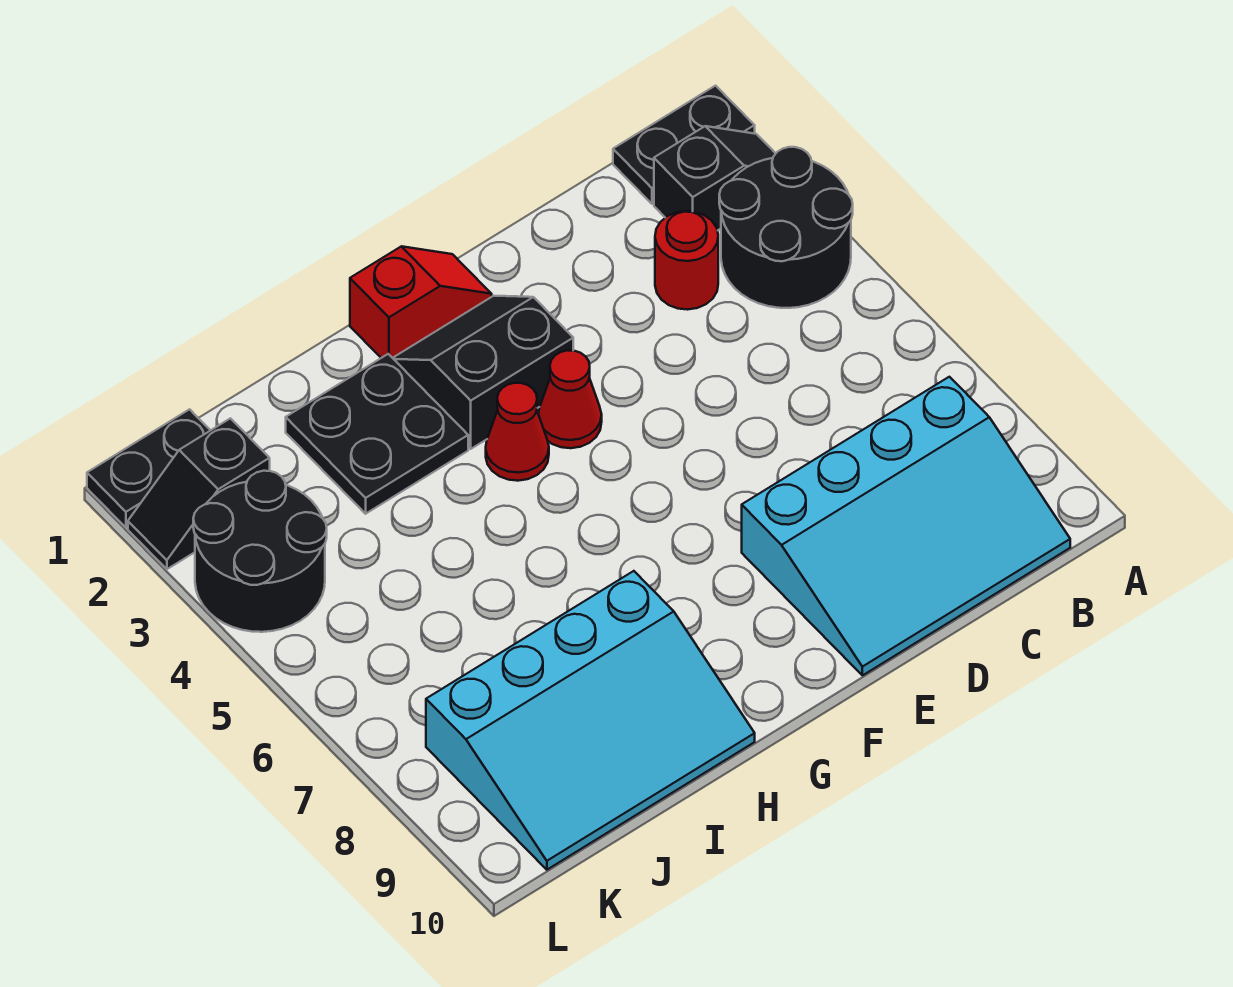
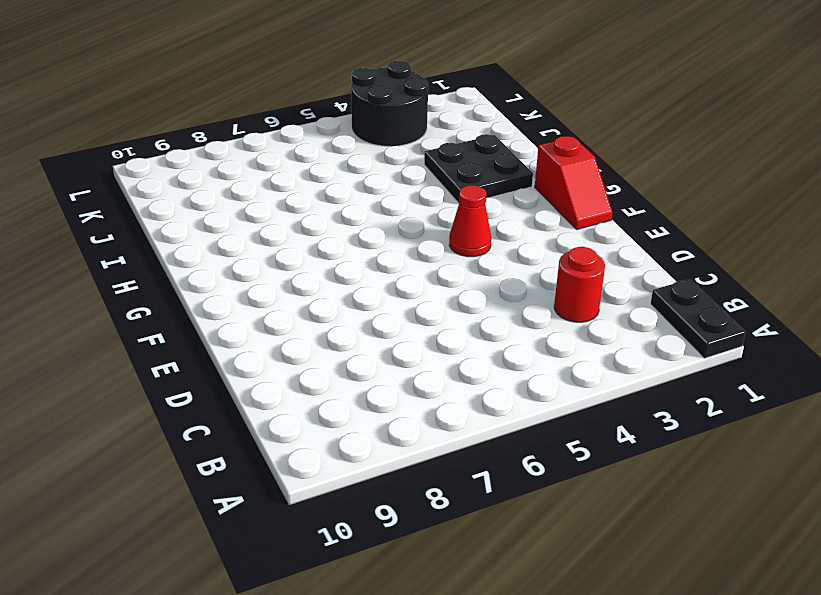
none -> black slope A2:B2 level 1 top B
none -> black round brick A3:B4 level 1
none -> cyan slope B8:E10 level 1 top 8

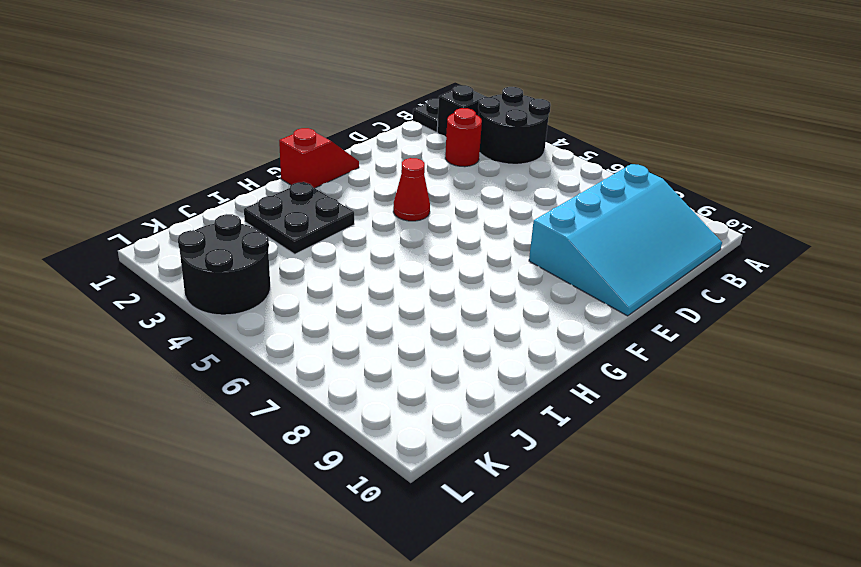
none -> black slope F2:G3 level 1 top 3
none -> red cone G4 level 1
none -> cyan slope H8:K10 level 1 top 8

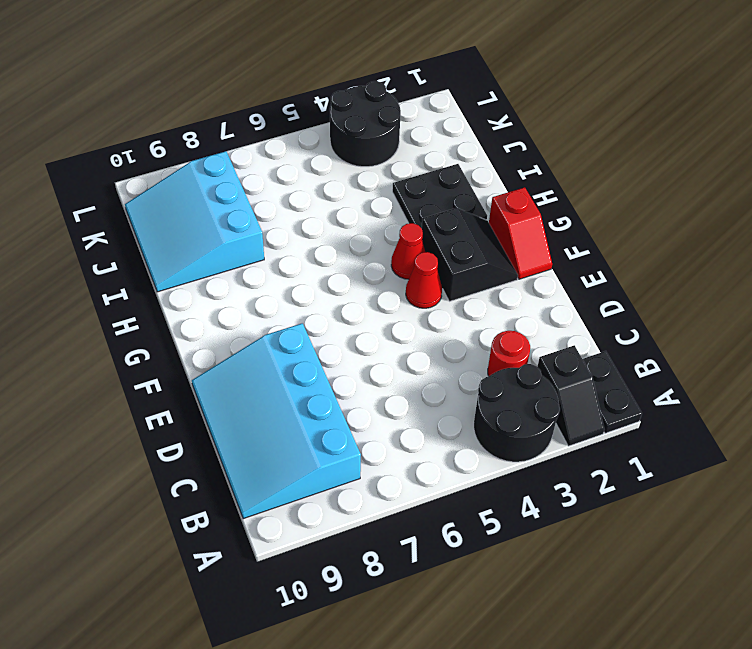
cyan slope I8:K10 level 1 top 8 -> cyan slope H8:K10 level 1 top 8
none -> black plate K1:L1 level 1
none -> black slope K2:L2 level 1 top K

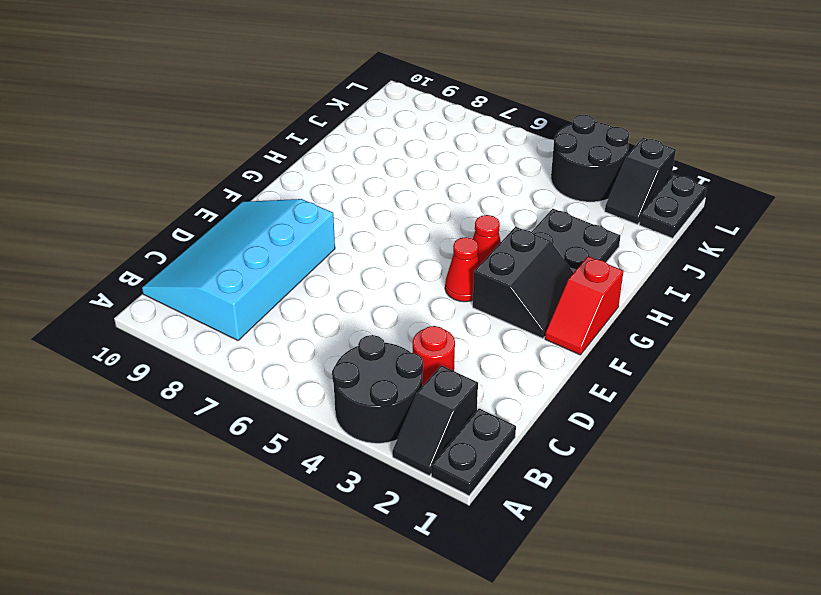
black slope K2:L2 level 1 top L -> black slope K2:L2 level 1 top K
none -> cyan slope H8:K10 level 1 top 8

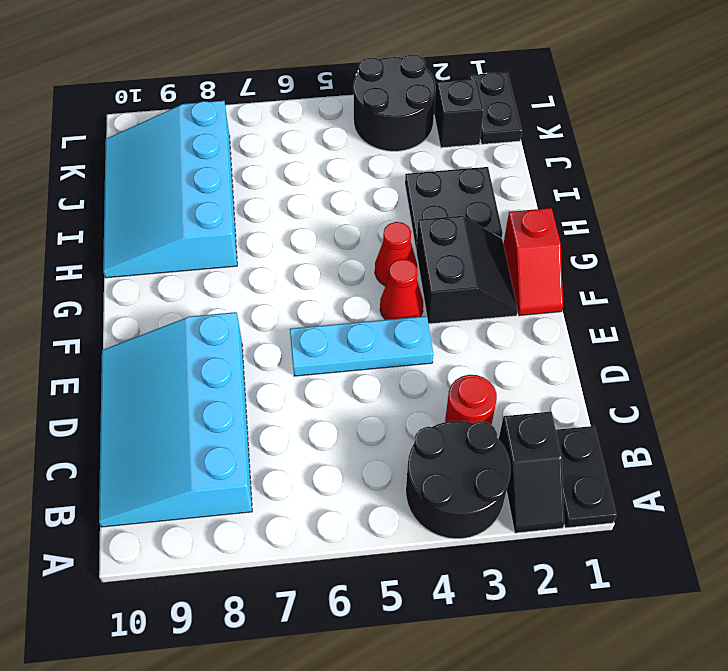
cyan plate E4:E6 level 1 -> none

